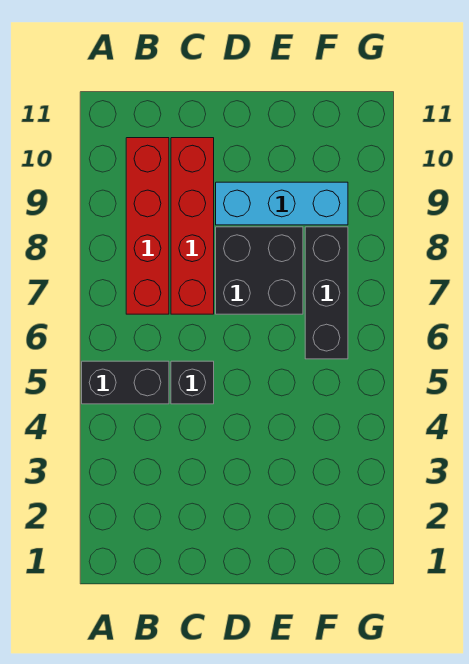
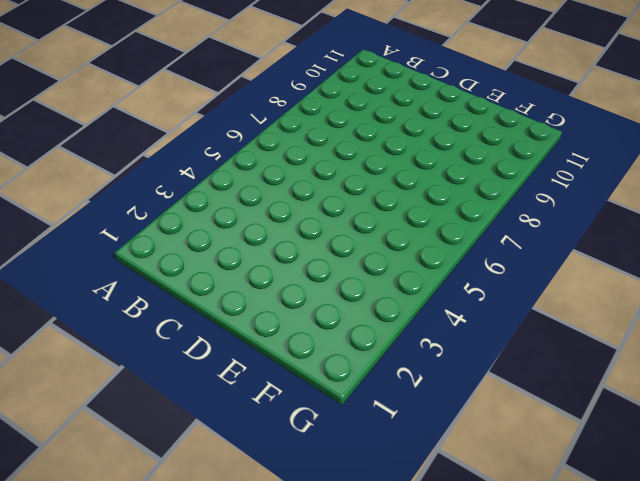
none -> black brick A5:B5 level 1
none -> red brick B7:B10 level 1

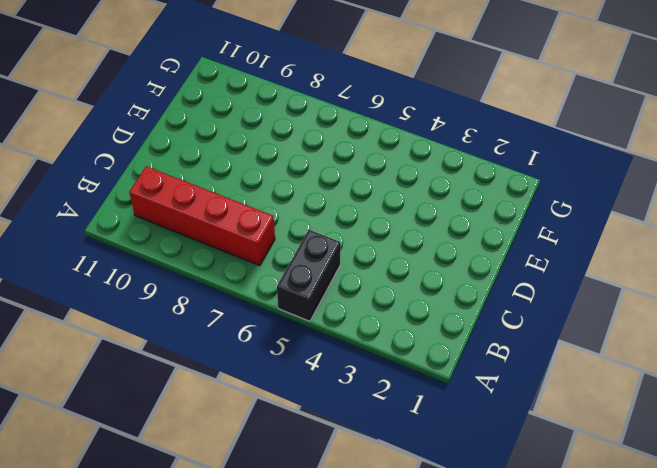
none -> black brick C5 level 1
none -> red brick C7:C10 level 1

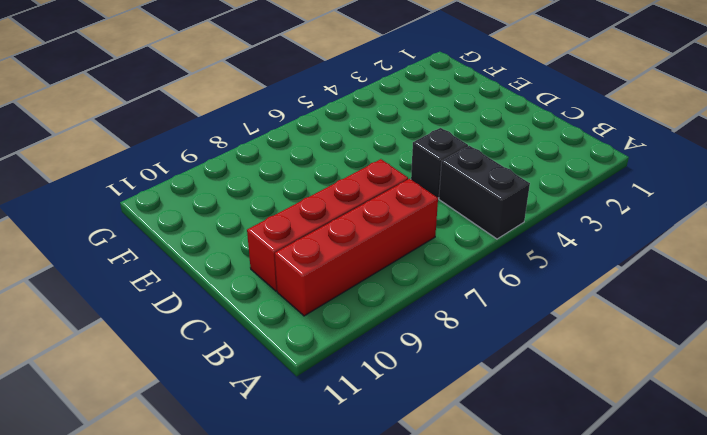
none -> black brick D7:E8 level 1
none -> cyan brick D9:F9 level 1

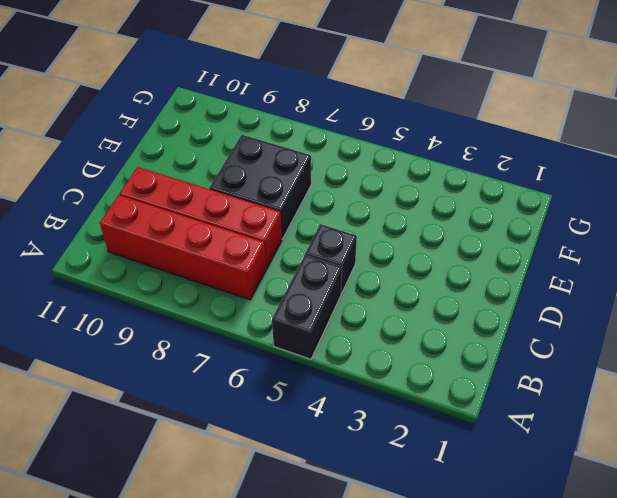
none -> cyan brick D9:F9 level 1
none -> black brick F6:F8 level 1

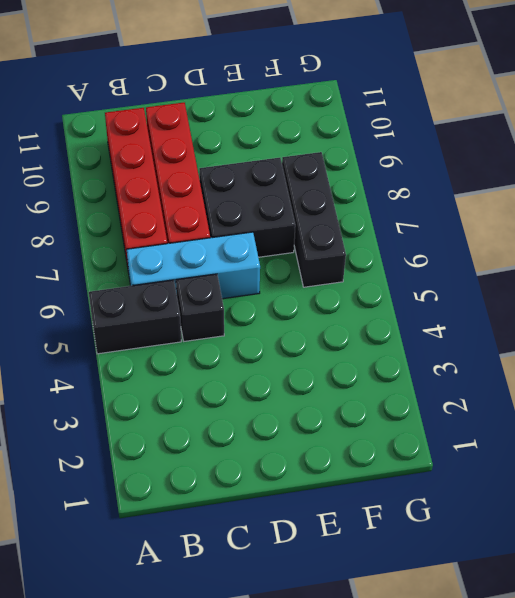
cyan brick B6:D6 level 1 -> cyan brick D9:F9 level 1

